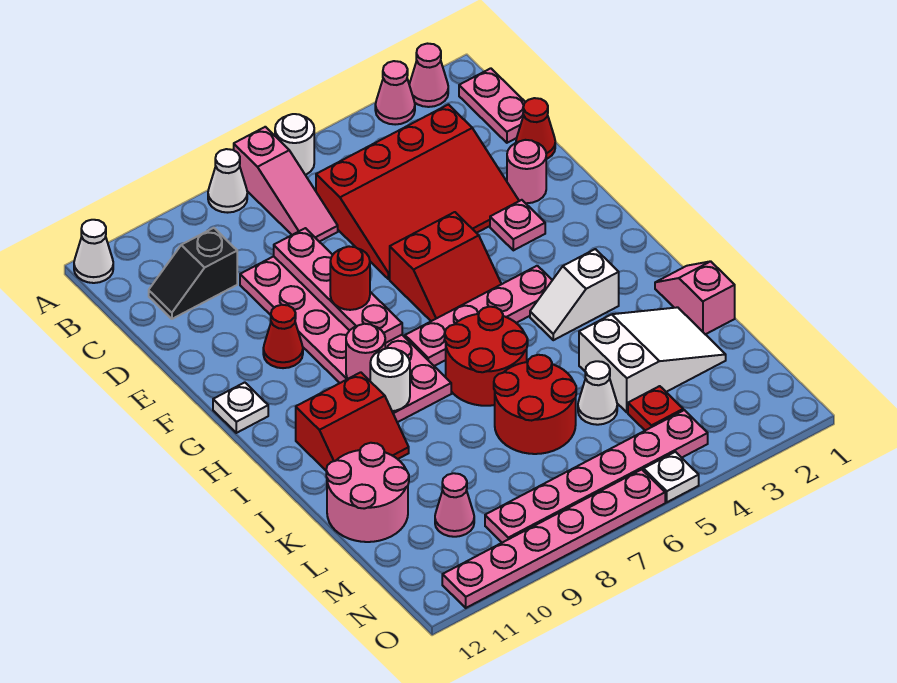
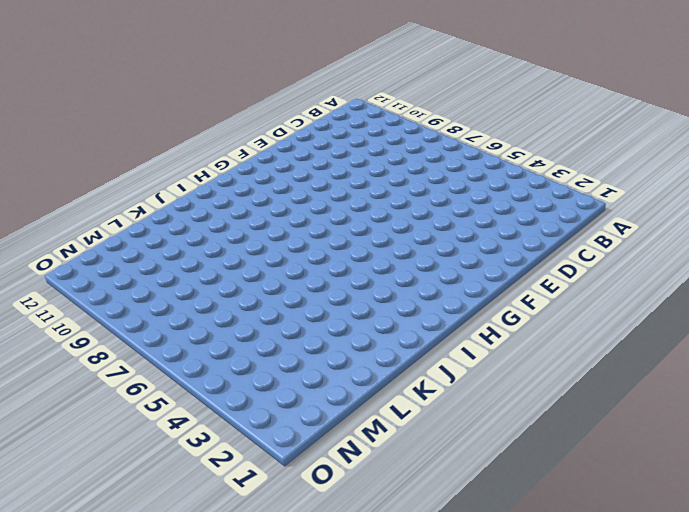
none -> pink cone A2 level 1
none -> pink cone A3 level 1
none -> white round brick A6 level 1
none -> pink slope A7:C7 level 1 top A

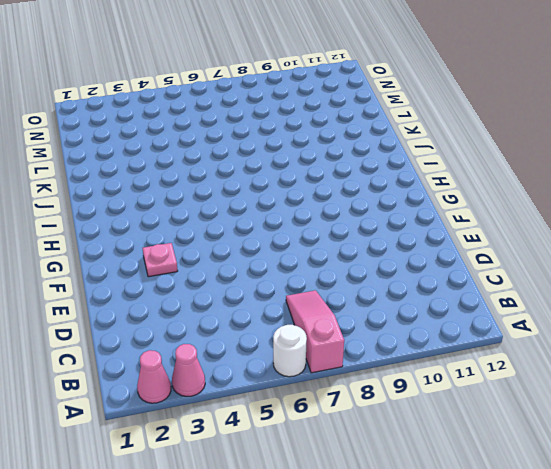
none -> white cone A8 level 1
none -> white cone A12 level 1
none -> pink plate B1:C1 level 1
none -> red slope C3:E6 level 1 top C

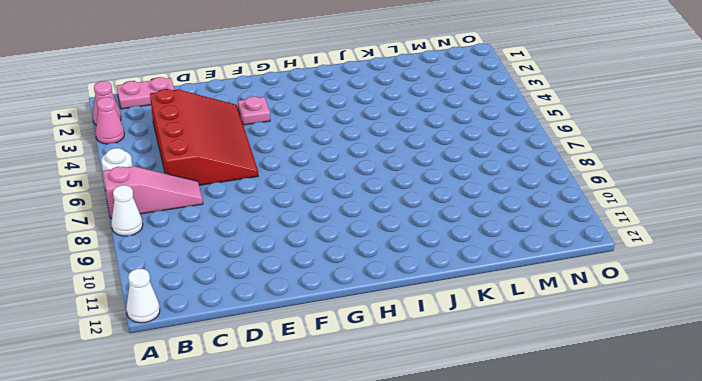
none -> black slope C10:C11 level 1 top 10
none -> red cone D1 level 1
none -> pink plate D8:I9 level 1
none -> pink round brick E2 level 1

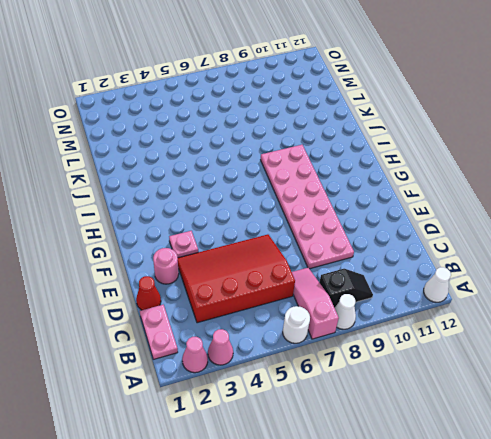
black slope B8:B9 level 1 top 8 -> black slope C10:C11 level 1 top 10
none -> red slope F5:G6 level 1 top F
none -> red cone F10 level 1
none -> white plate G12 level 1
none -> pink plate H4:H7 level 1

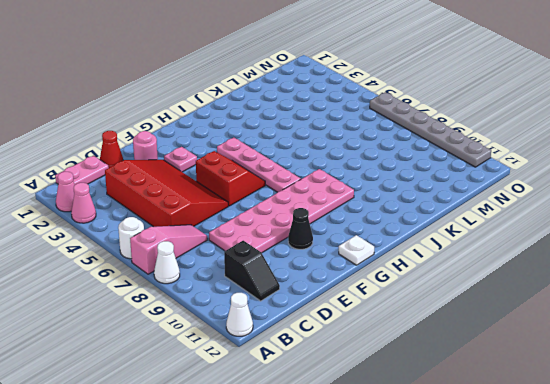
black cone F10 level 1 -> red cone F10 level 1
grey plate O6:O11 level 1 -> pink plate O6:O11 level 1
none -> white slope I3:I4 level 1 top 3
none -> red round brick I6:J7 level 1
none -> red slope I10:J11 level 1 top I
none -> pink slope J1:K1 level 1 top K

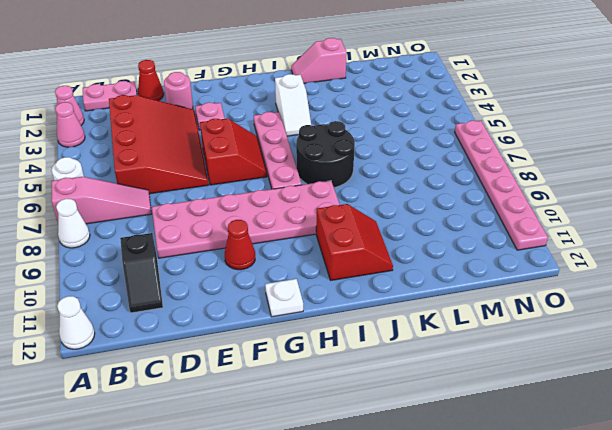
black round brick I6:J7 level 1 -> red round brick I6:J7 level 1
none -> white slope K2:L4 level 1 top 4
none -> red round brick K6:L7 level 1
none -> pink round brick K11:L12 level 1
none -> white cone L5 level 1

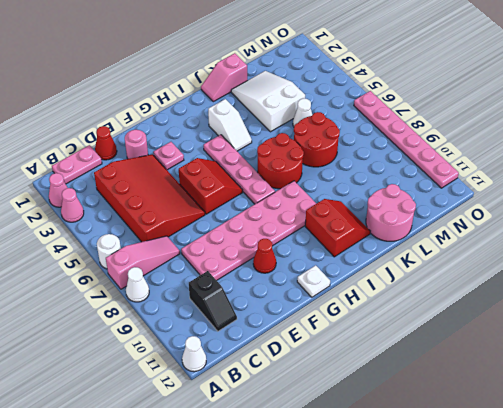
none -> red plate M4 level 1
none -> pink cone M10 level 1
none -> pink plate N4:N9 level 1
none -> white plate O5 level 1

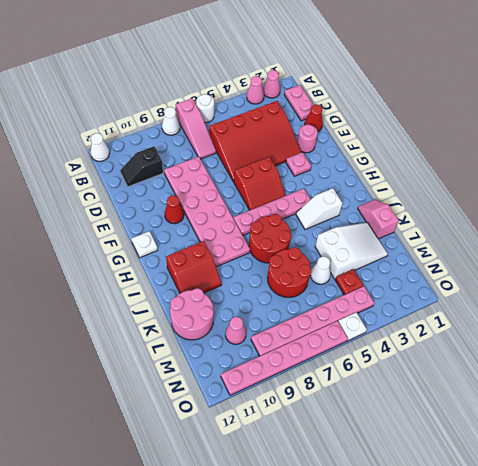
none -> pink plate D8:G8 level 2
none -> pink round brick H9 level 2
none -> white round brick I9 level 2
none -> red round brick F8 level 3

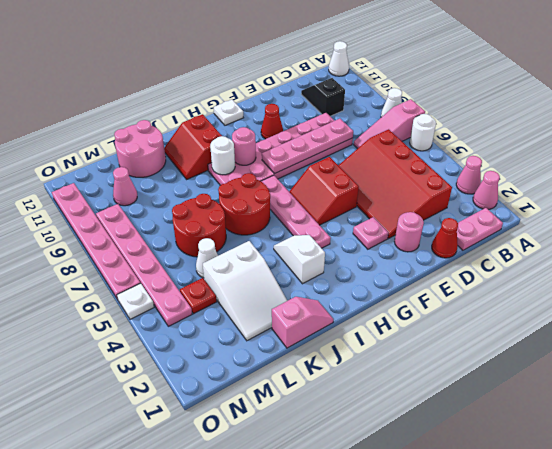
none -> red round brick F8 level 3

